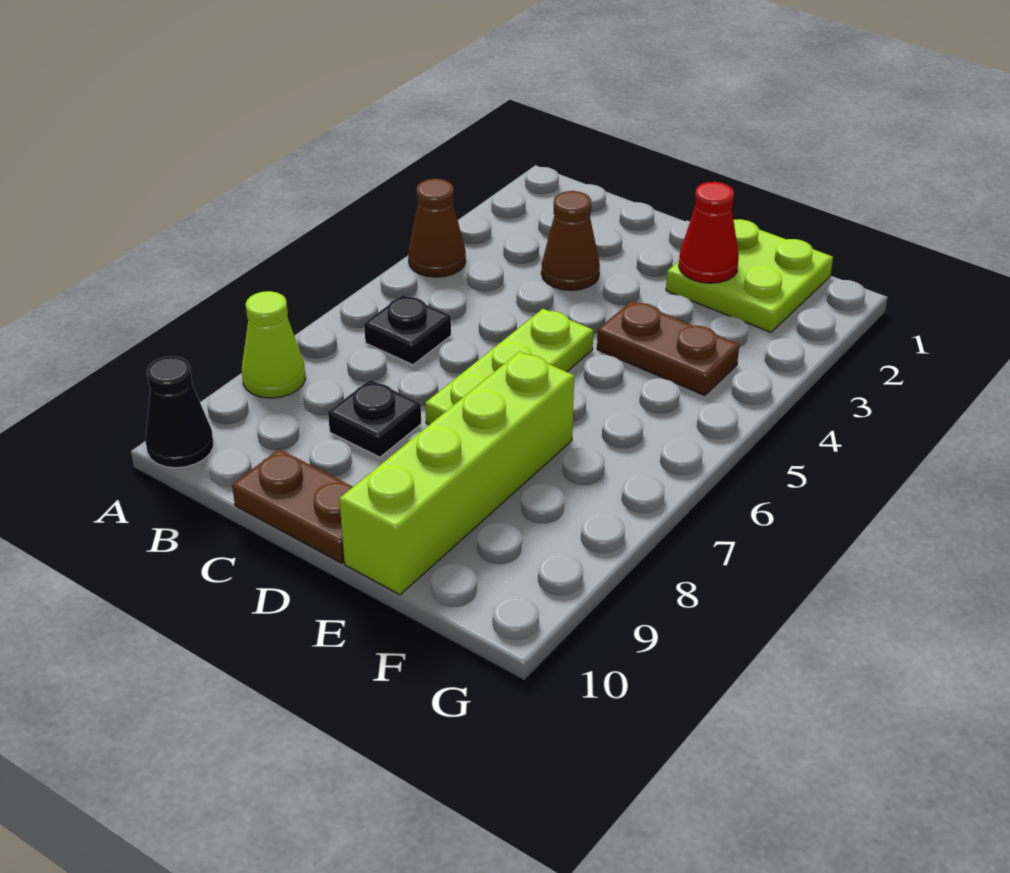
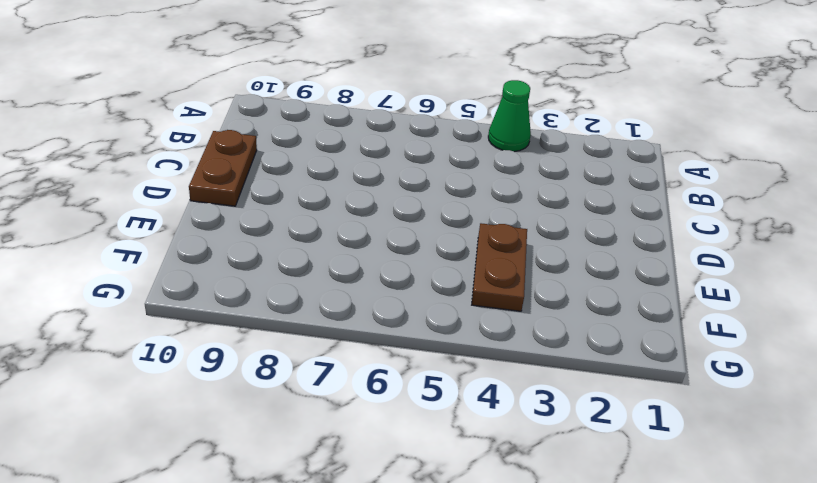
green cone A4 level 1 -> brown cone A4 level 1
none -> lime cone A8 level 1
none -> black cone A10 level 1
none -> black plate B6 level 1

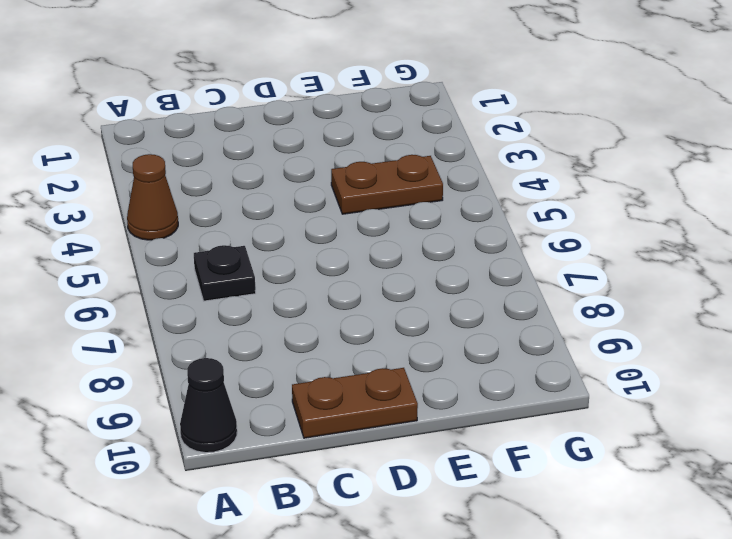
none -> lime cone A8 level 1
none -> brown cone C3 level 1
none -> black plate C8 level 1

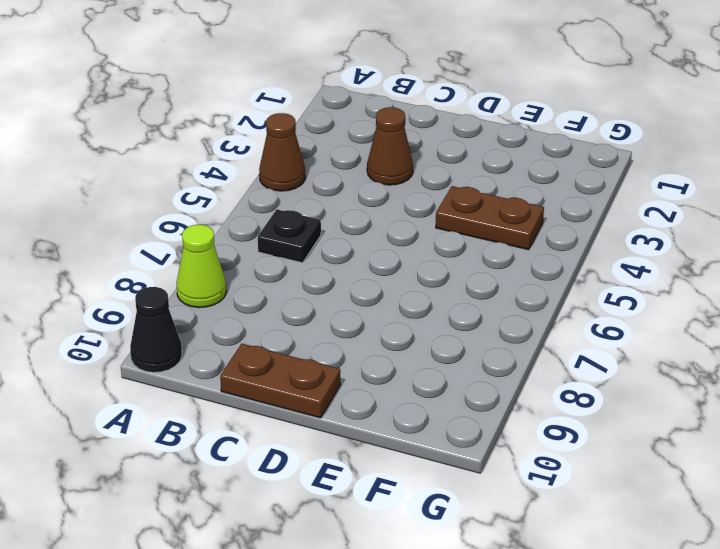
none -> black plate C8 level 1
none -> lime plate D5:D7 level 1
none -> lime plate E1:F2 level 1

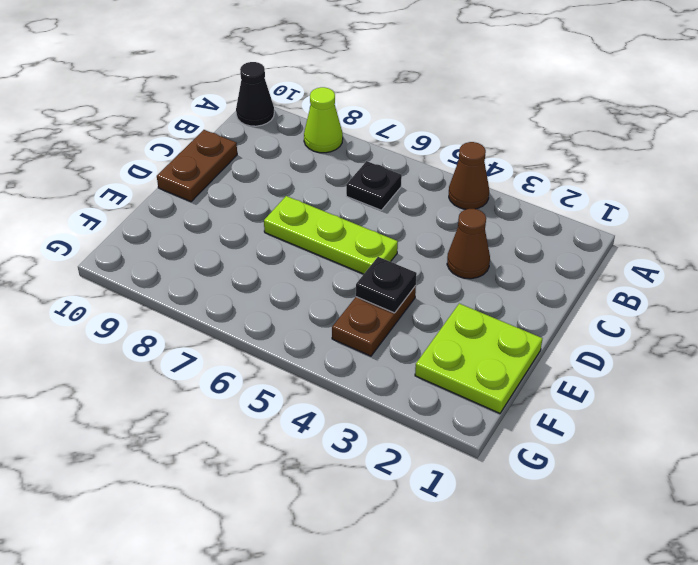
black plate E4 level 2 -> black plate C8 level 1
none -> lime brick E7:E10 level 1
none -> red cone E2 level 2

